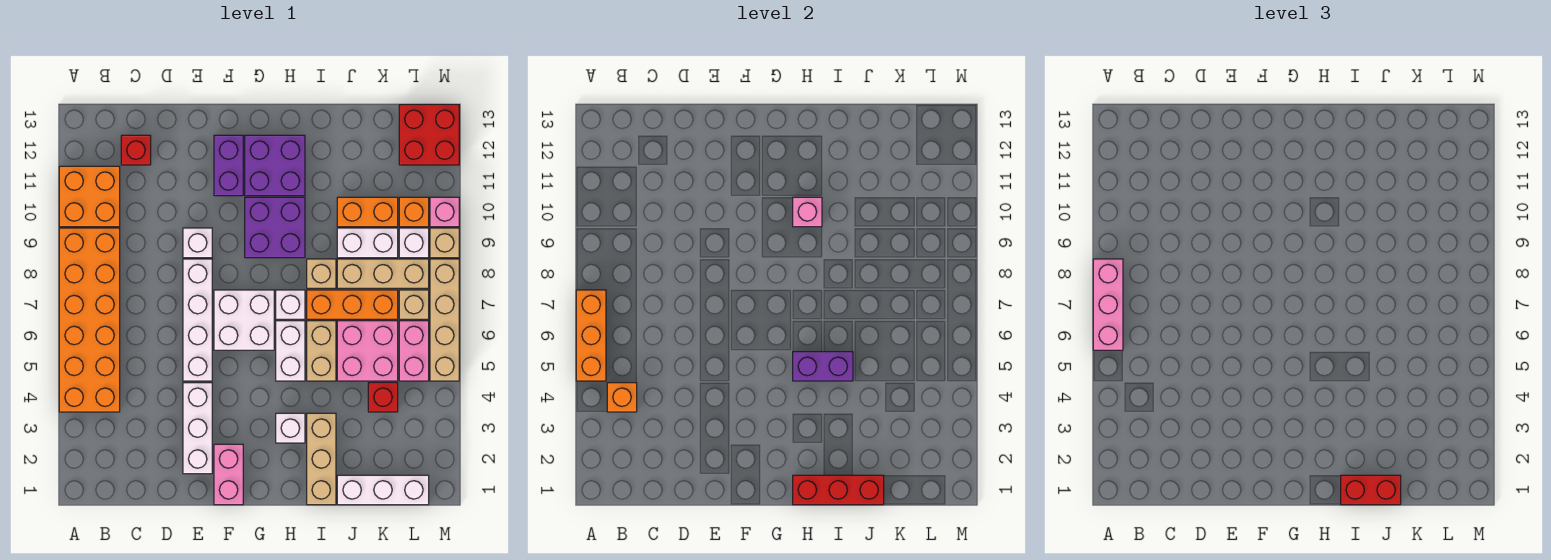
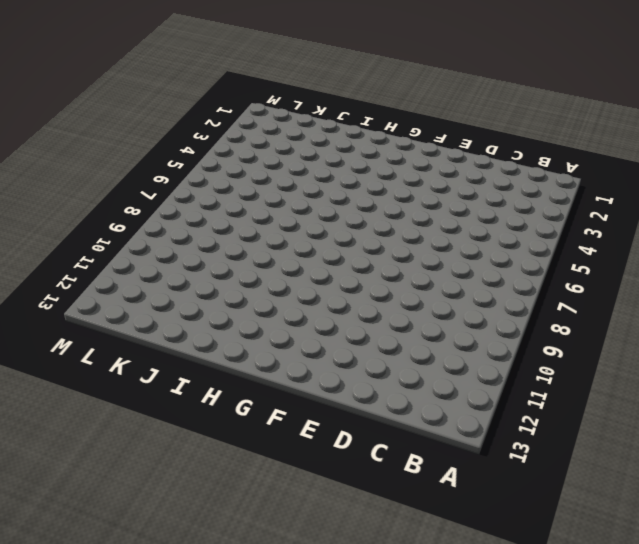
none -> orange brick A4:B9 level 1
none -> orange brick A10:B11 level 1
none -> red brick C12 level 1
none -> white brick E2:E4 level 1

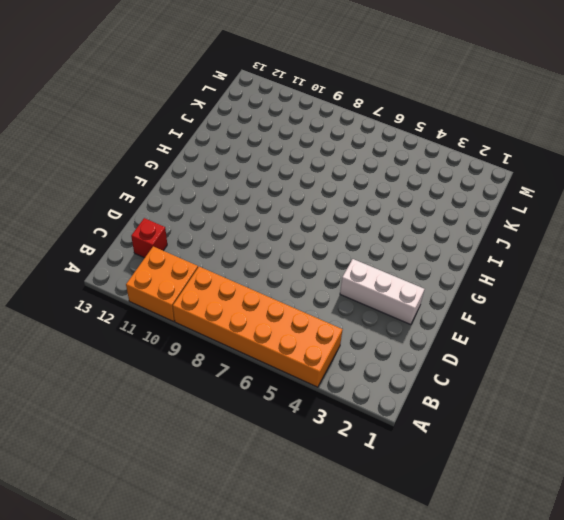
none -> white brick E5:E8 level 1
none -> white brick E9 level 1
none -> pink brick F1:F2 level 1
none -> white brick F6:G7 level 1

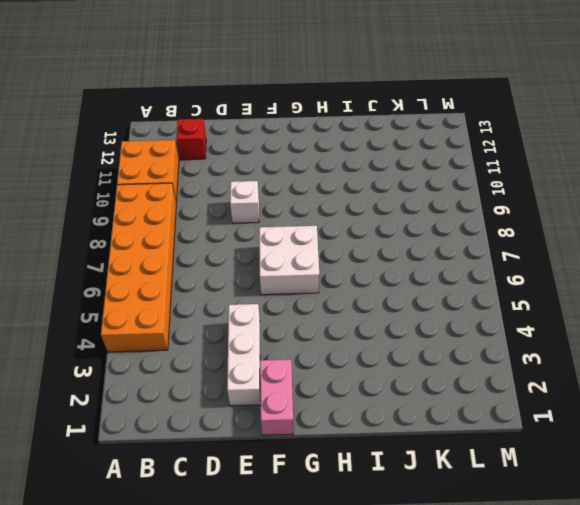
none -> white brick E5:E8 level 1
none -> purple brick F11:F12 level 1
none -> purple brick G9:H10 level 1
none -> purple brick G11:H12 level 1

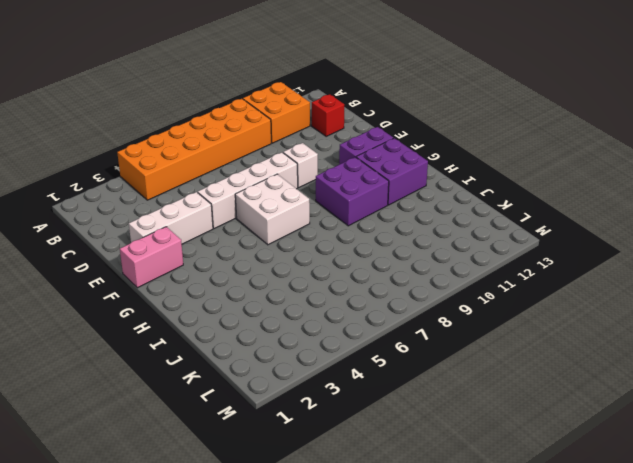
none -> white brick H3 level 1
none -> white brick H5:H6 level 1
none -> white brick H7 level 1
none -> tan brick I1:I3 level 1

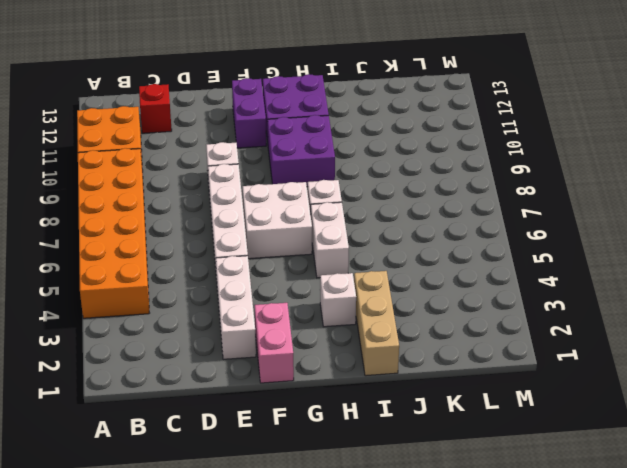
none -> tan brick I5:I6 level 1
none -> orange brick I7:K7 level 1
none -> tan brick I8 level 1
none -> white brick J1:L1 level 1

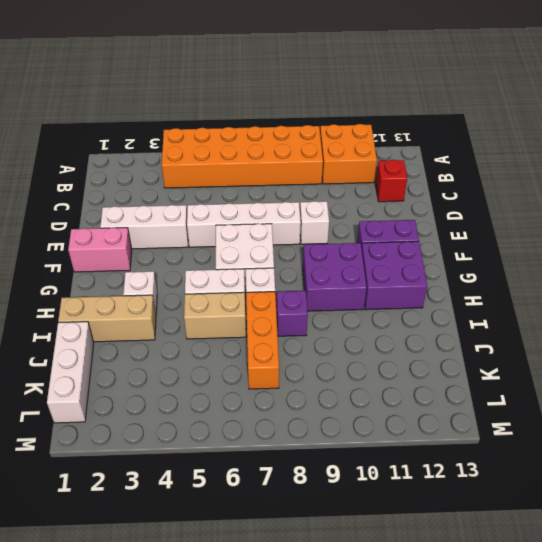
purple brick I8 level 1 -> tan brick I8 level 1
none -> pink brick J5:K6 level 1
none -> tan brick J8:L8 level 1
none -> white brick J9:K9 level 1
none -> orange brick J10:K10 level 1

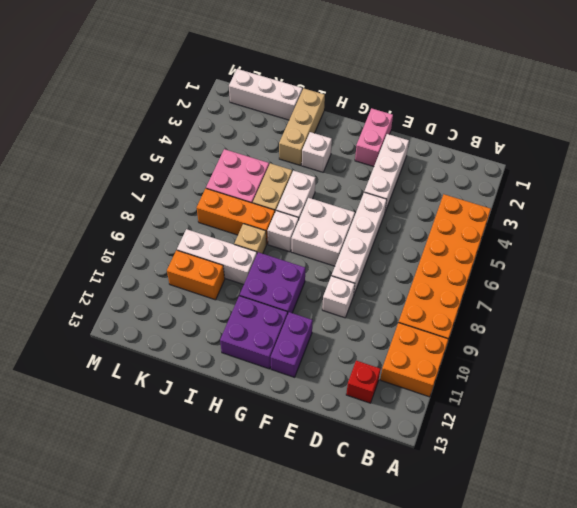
white brick I9:K9 level 1 -> white brick J9:K9 level 1
none -> tan brick J8:L8 level 1
none -> red brick K4 level 1
none -> pink brick L5:L6 level 1
none -> tan brick L7 level 1

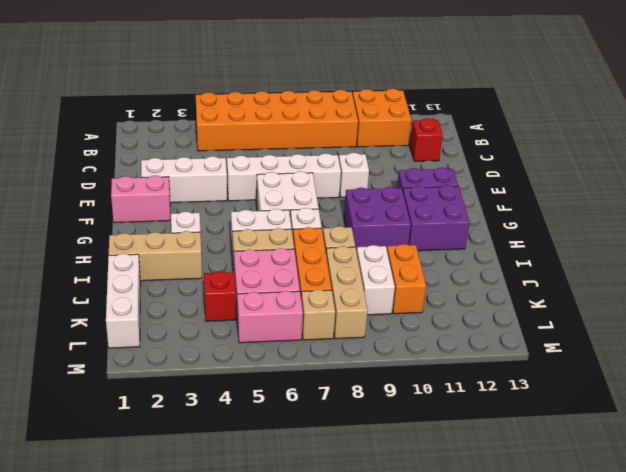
none -> white brick L9 level 1
none -> orange brick L10 level 1
none -> red brick L12:M13 level 1
none -> tan brick M5:M8 level 1

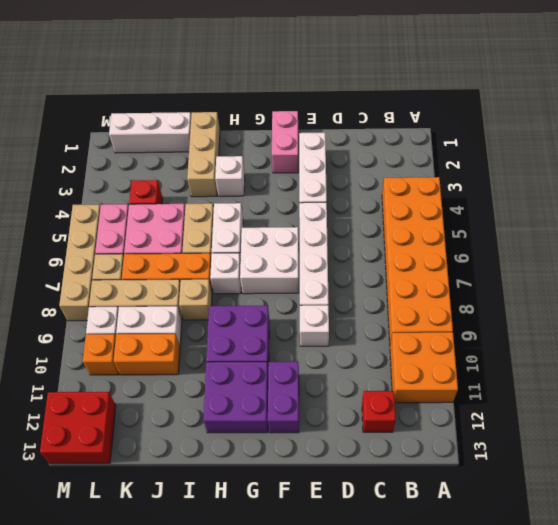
none -> tan brick M9 level 1
none -> pink brick M10 level 1
none -> orange brick A5:A7 level 2
none -> orange brick B4 level 2

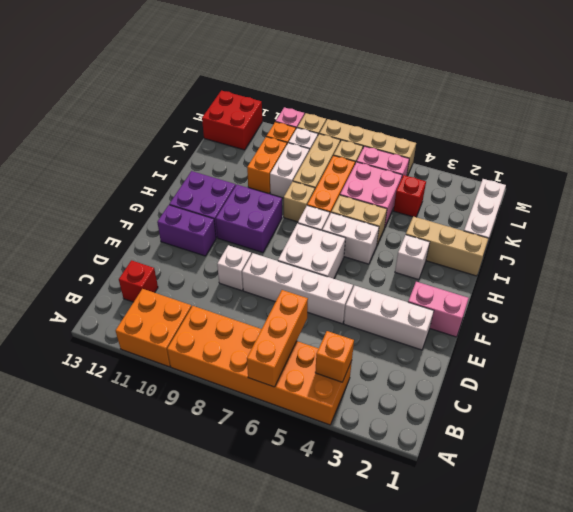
orange brick A6:C6 level 2 -> orange brick A5:A7 level 2
none -> red brick H1:J1 level 2
none -> purple brick H5:I5 level 2
none -> pink brick H10 level 2
none -> pink brick A6:A8 level 3

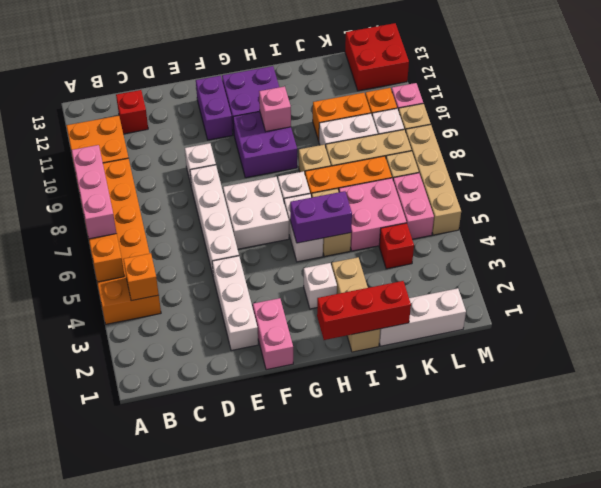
none -> red brick I1:J1 level 3

